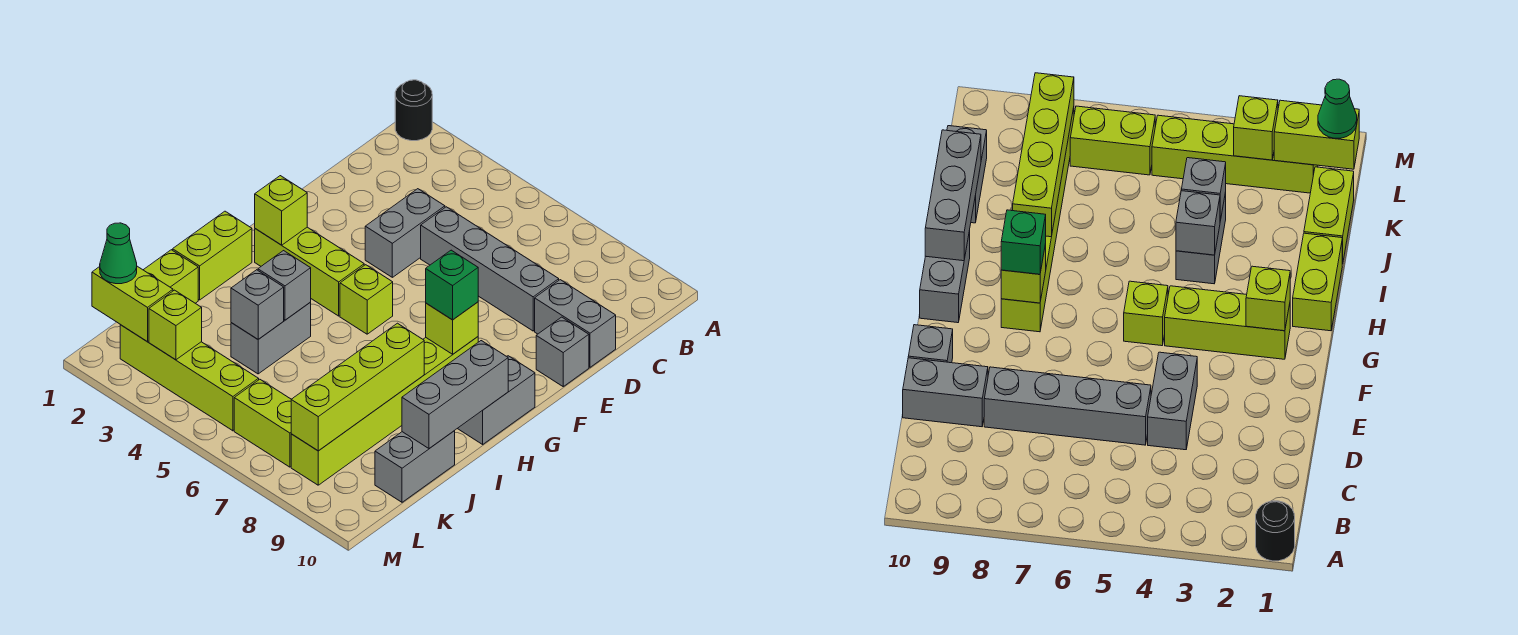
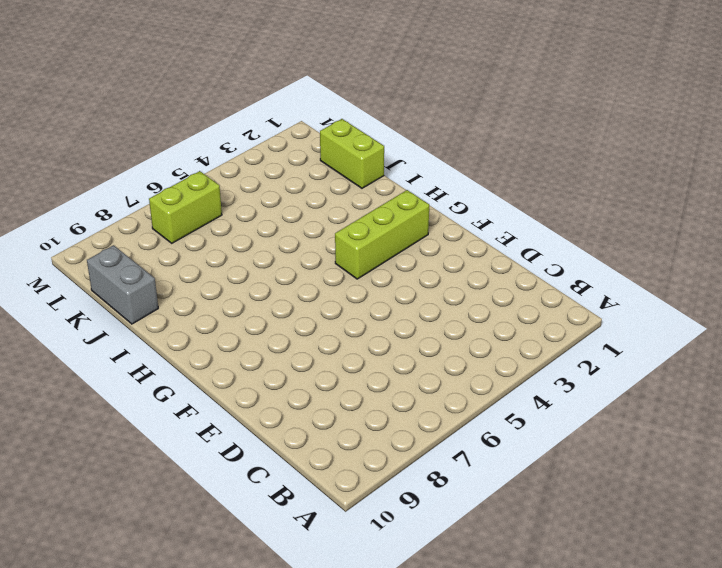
none -> black round brick A1 level 1
none -> grey brick D4:E4 level 1
none -> grey brick D5:D8 level 1

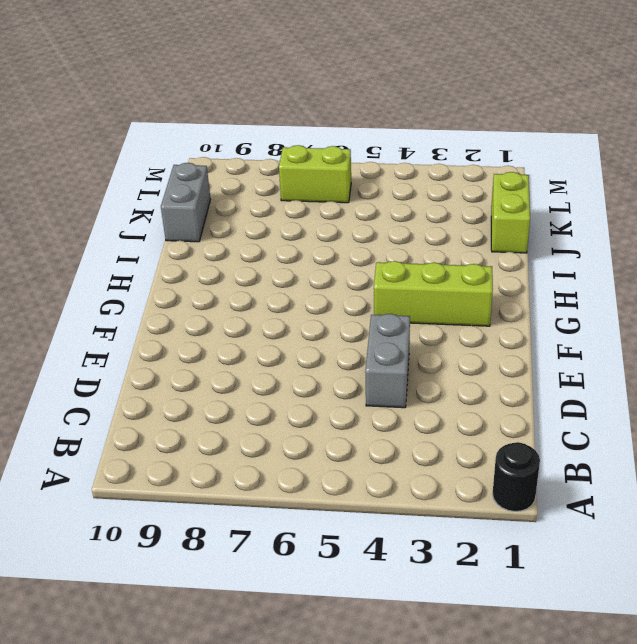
none -> grey brick D5:D8 level 1
none -> grey brick D9:D10 level 1
none -> grey brick E10 level 1

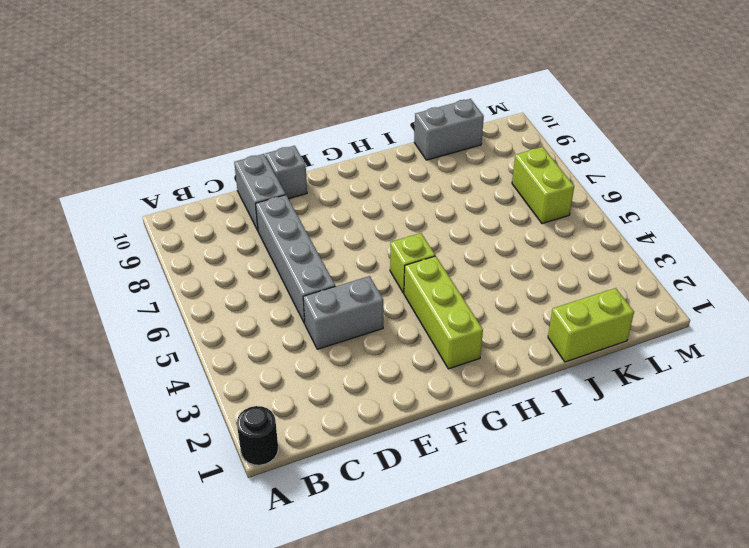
none -> lime brick G8:L8 level 1
none -> grey brick G10:H10 level 1
none -> lime brick H1:I1 level 1

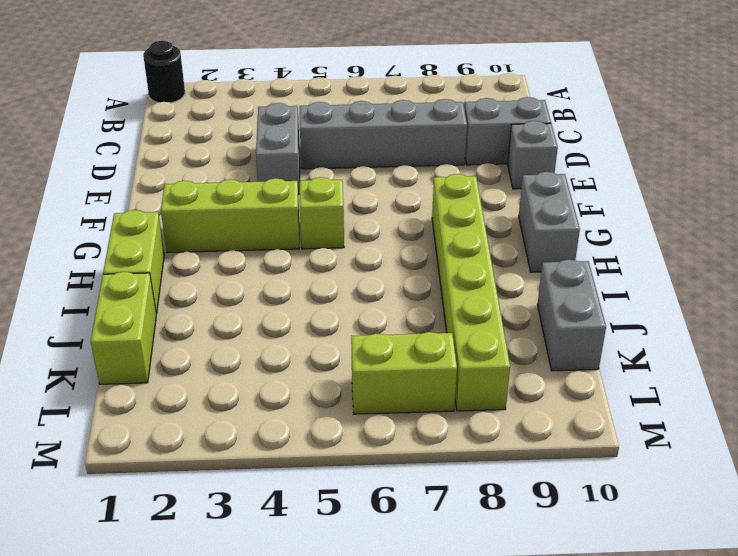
none -> grey brick I4:J4 level 1
none -> lime brick L2:L5 level 1
none -> lime brick G2 level 2

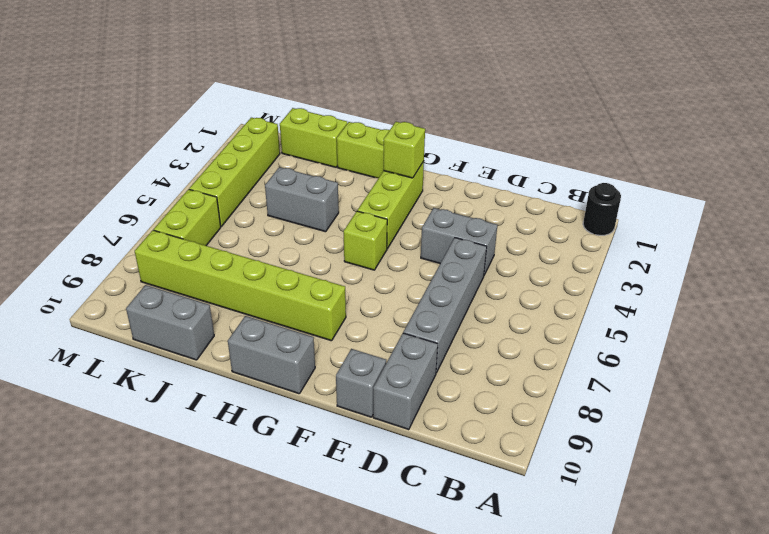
none -> lime brick G8 level 2
none -> grey brick H10:J10 level 2
none -> grey brick I4 level 2

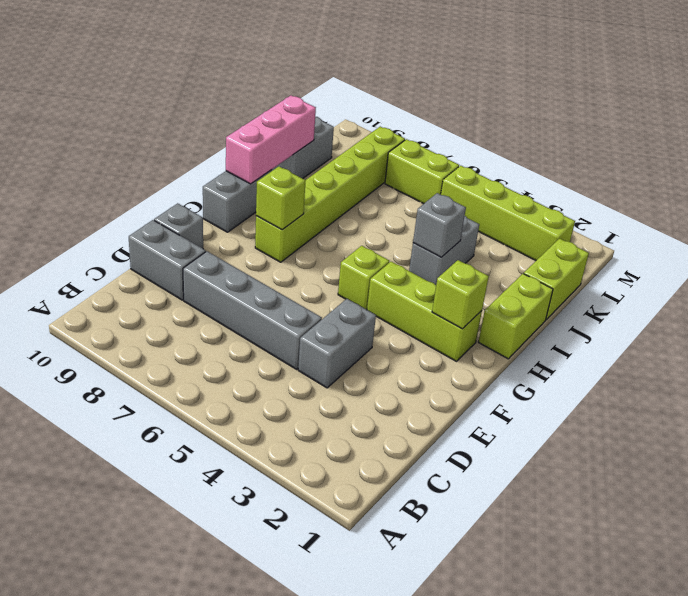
pink brick H10:J10 level 2 -> grey brick H10:J10 level 2
none -> black round brick A1 level 1
none -> lime brick I8:L8 level 2
none -> grey brick J4 level 2

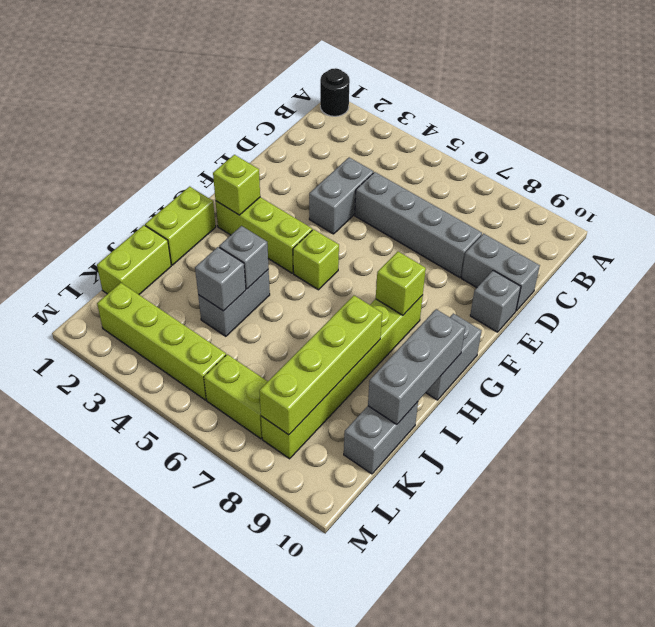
none -> lime brick L1:L2 level 2
none -> lime brick L3 level 2
none -> green brick G8 level 3

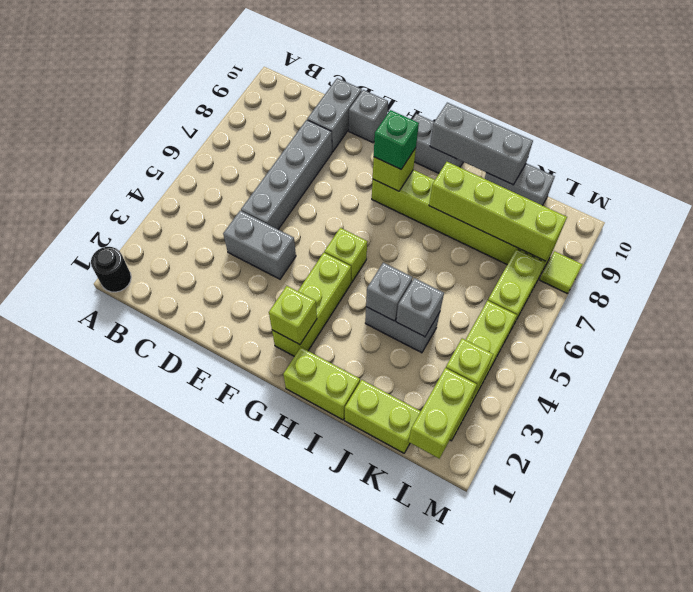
lime tile M8 level 1 -> none
none -> green cone L1 level 3

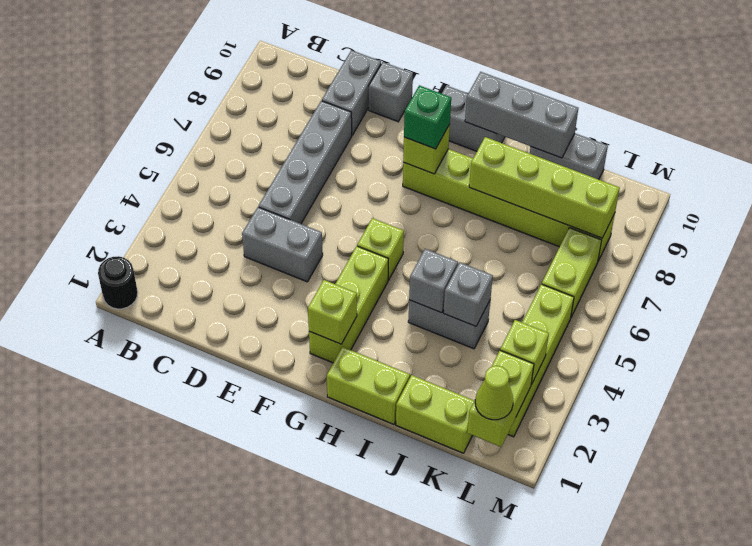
lime cone L1 level 3 -> green cone L1 level 3

